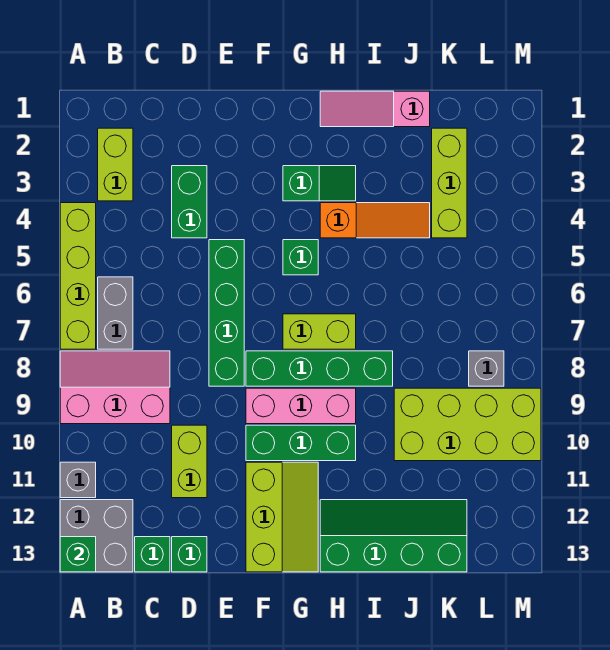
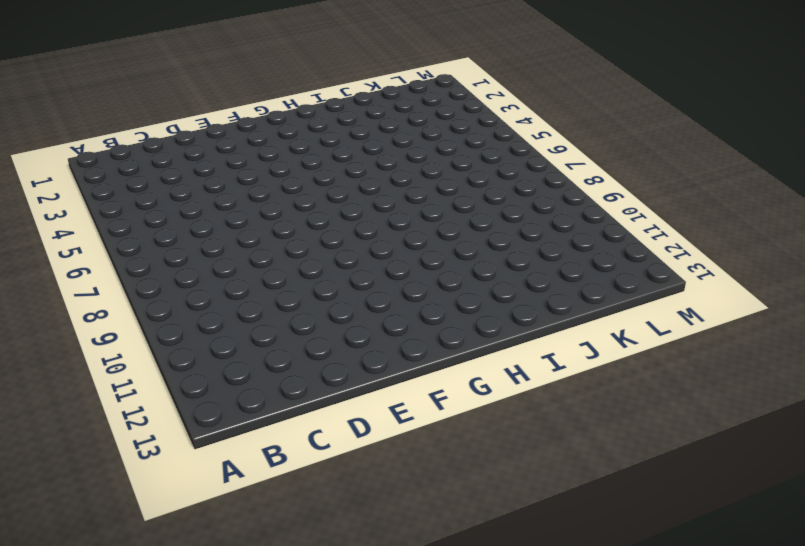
none -> lime brick A4:A7 level 1
none -> pink slope A8:C9 level 1 top 9
none -> grey brick A11 level 1

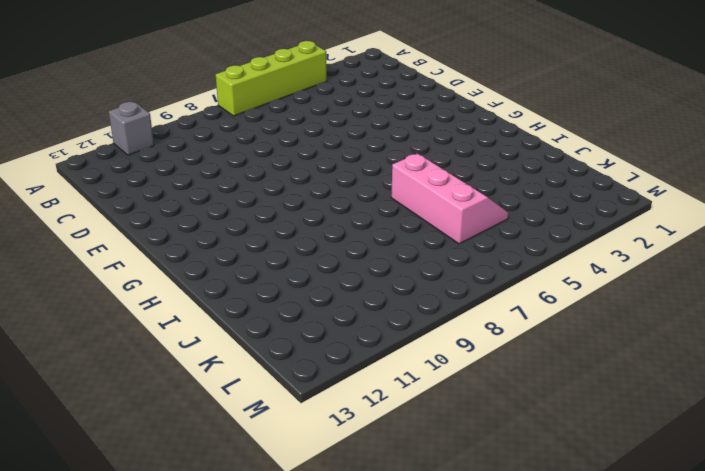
pink slope I5:K6 level 1 top 6 -> pink slope A8:C9 level 1 top 9
none -> grey brick A12:B13 level 1
none -> lime brick B2:B3 level 1
none -> grey brick B6:B7 level 1

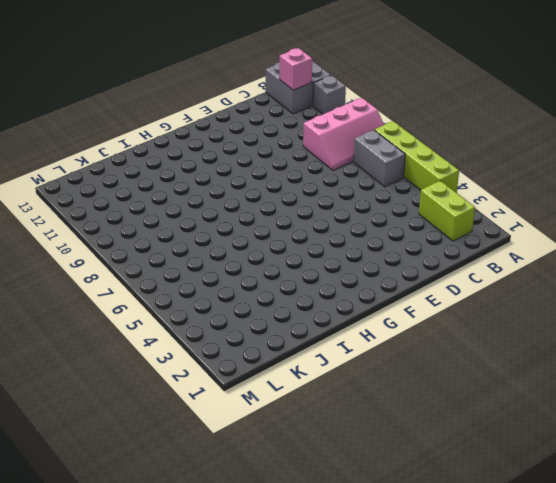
pink brick B12 level 2 -> none
none -> green brick C13 level 1
none -> green brick D3:D4 level 1
none -> lime brick D10:D11 level 1

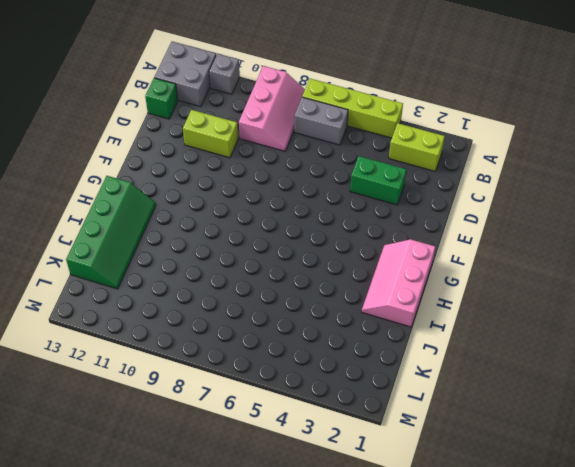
pink slope G1:I2 level 1 top 1 -> pink slope H1:J1 level 1 top J
none -> green brick D13 level 1
none -> green brick E5:E8 level 1
none -> green brick F8:I8 level 1

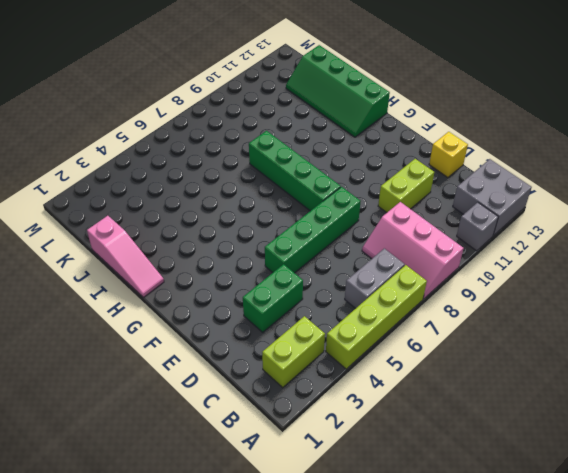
yellow brick D13 level 1 -> green brick D13 level 1
none -> green brick C13 level 1
none -> pink brick F9:H9 level 1
none -> green brick F10:H10 level 1

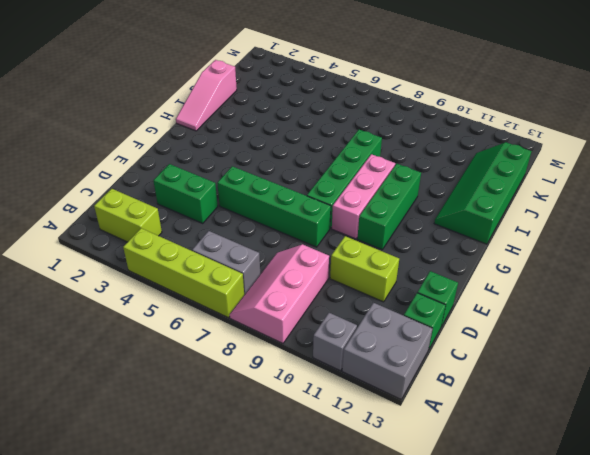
none -> lime slope F11:G13 level 1 top F
none -> green slope G3:H3 level 1 top G
none -> green brick G5 level 1

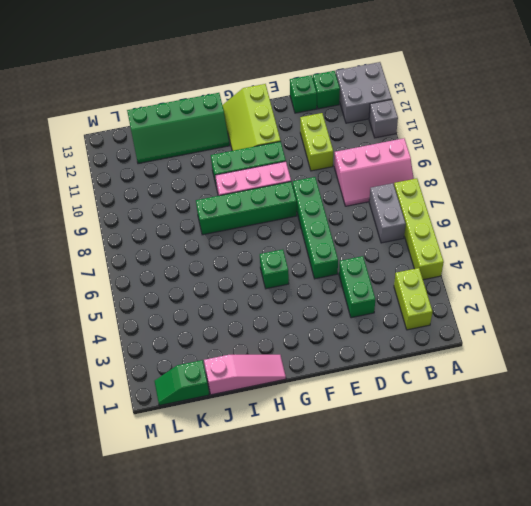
green slope K1:L1 level 1 top K -> green slope G3:H3 level 1 top G
none -> lime brick G7:H7 level 1
none -> orange slope H4:J4 level 1 top H
none -> lime brick J9:M10 level 1

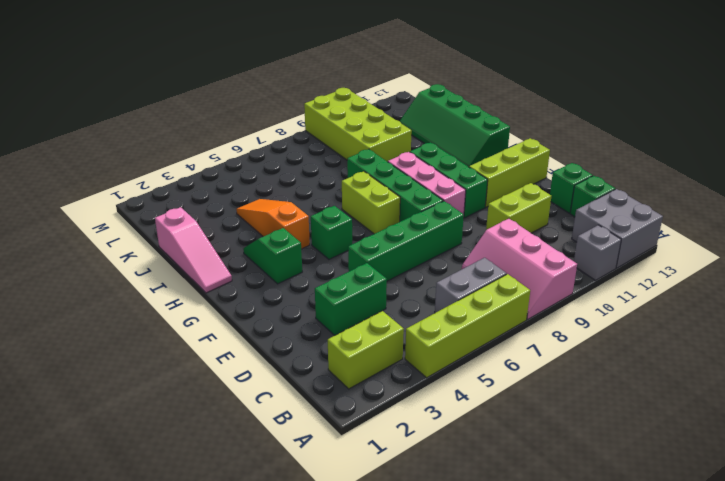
none -> lime brick K2:K4 level 1
none -> grey brick L8 level 1
none -> green brick A13 level 2

